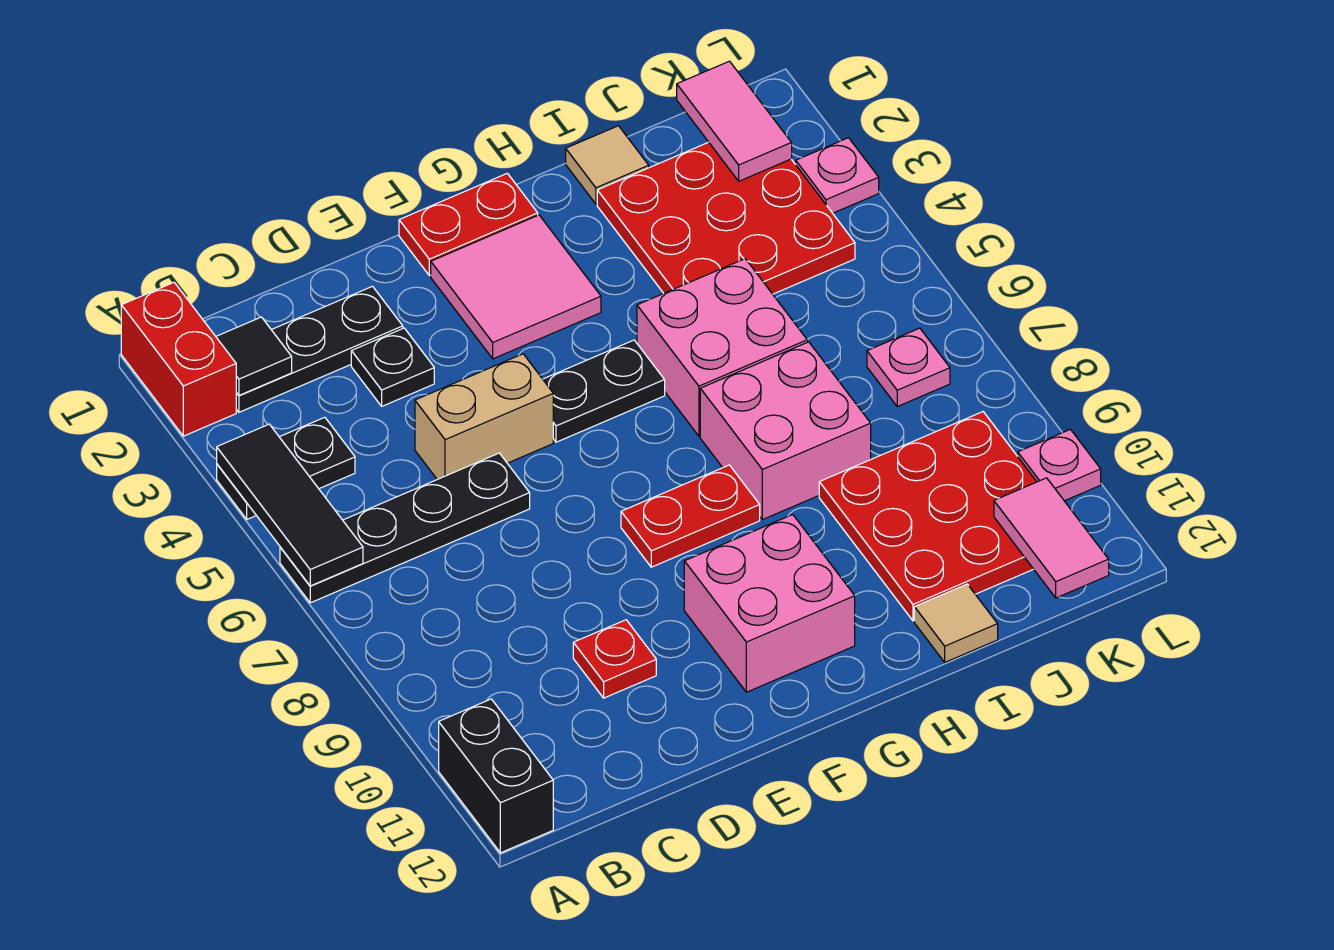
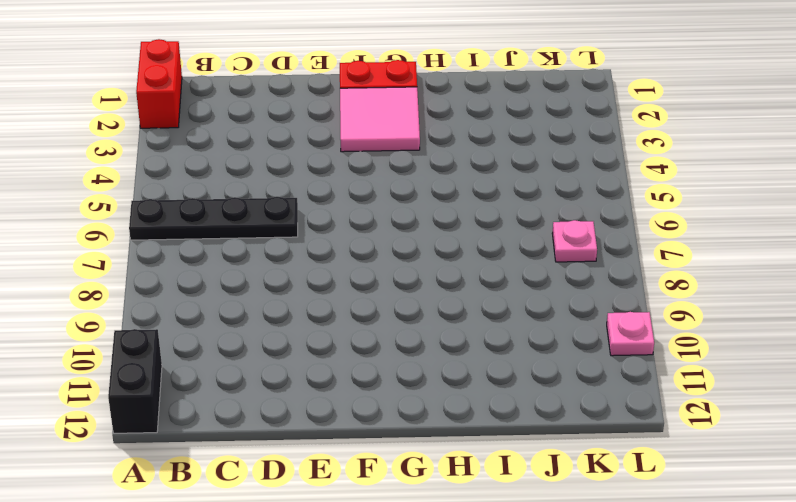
none -> black plate A4:B4 level 1
none -> black plate B2:D2 level 1
none -> black plate D3 level 1

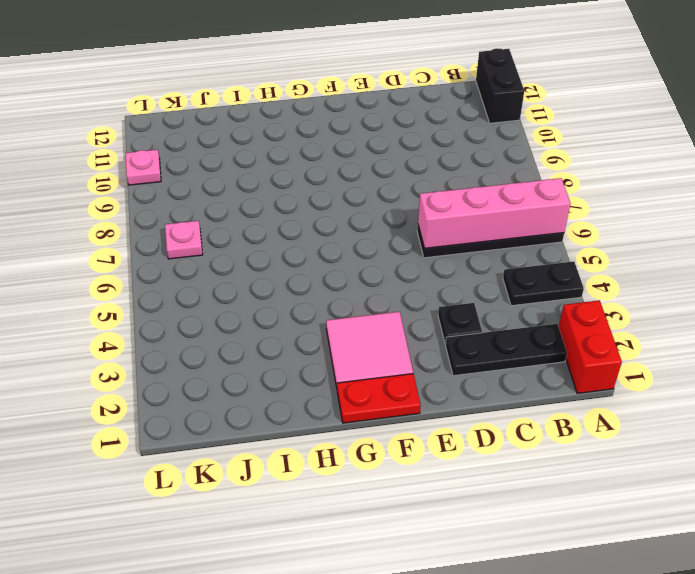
pink brick A6:D6 level 2 -> black tile A4:A6 level 2
none -> tan brick D5:E5 level 1
none -> red plate D10 level 1
none -> black plate F5:G5 level 1

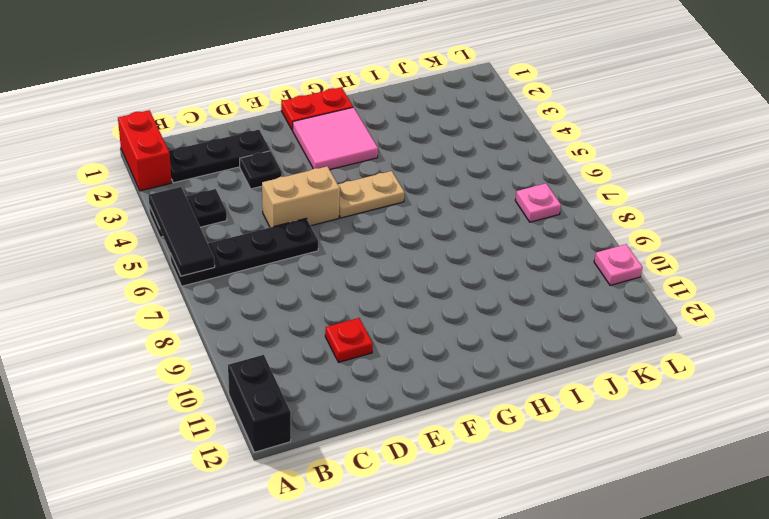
tan plate F5:G5 level 1 -> black plate F5:G5 level 1
none -> red plate F8:G8 level 1
none -> pink brick F10:G11 level 1
none -> pink brick H5:I6 level 1

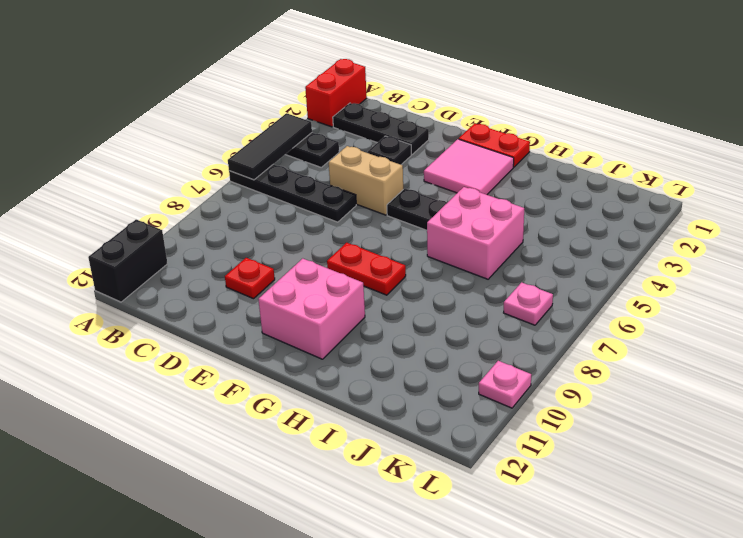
none -> pink brick H7:I8 level 1
none -> tan tile I1 level 1
none -> red plate I2:K4 level 1

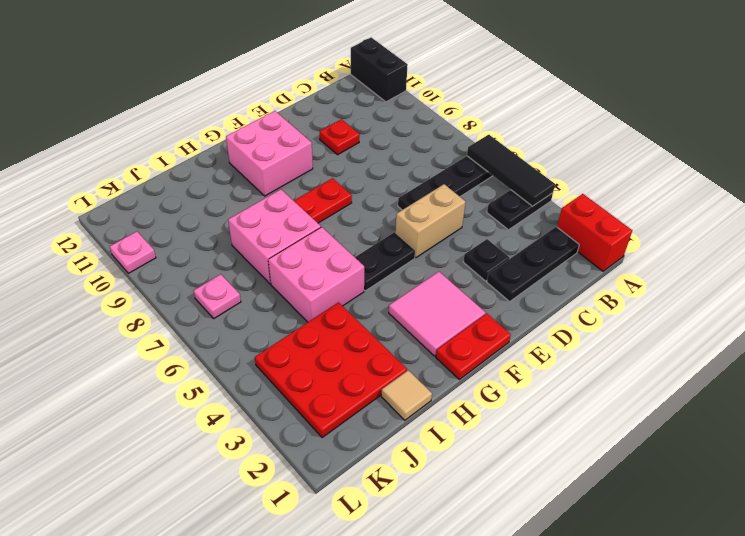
none -> red plate I9:K11 level 1
none -> tan tile I12 level 1
none -> pink plate L3 level 1

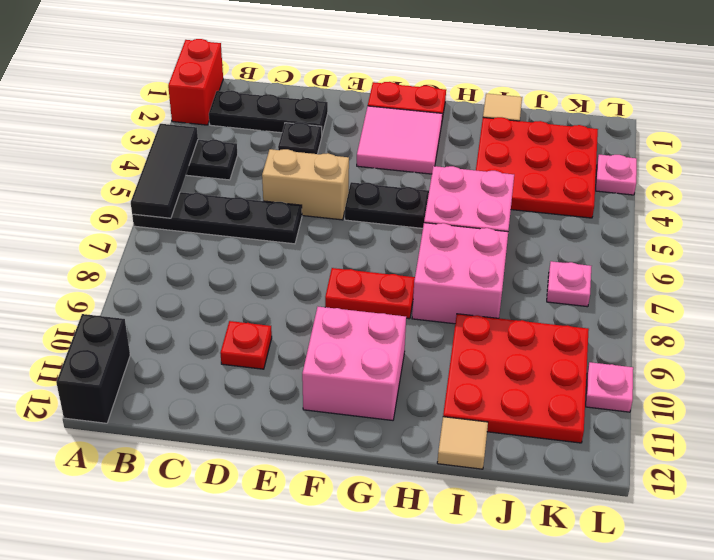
none -> black tile B2 level 2
none -> pink tile K1:K2 level 2
none -> pink tile K11:K12 level 2

